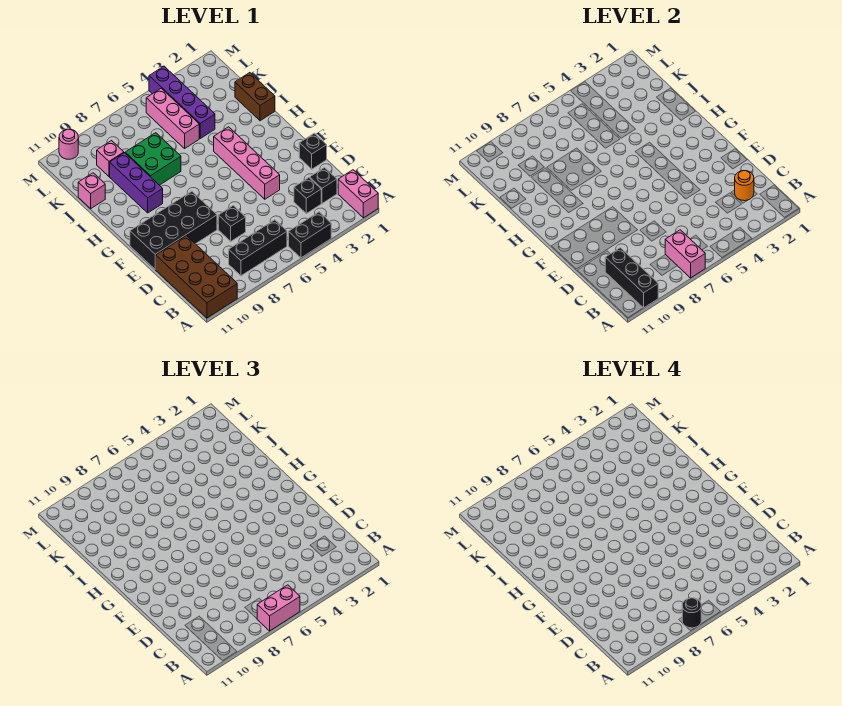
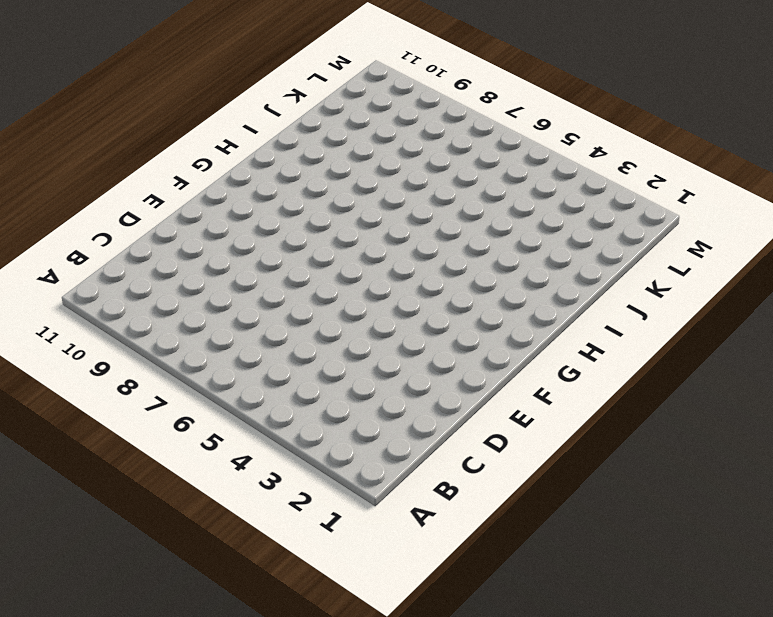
none -> pink brick A1:B1 level 1
none -> black brick A4:A5 level 1
none -> brown brick A10:D11 level 1

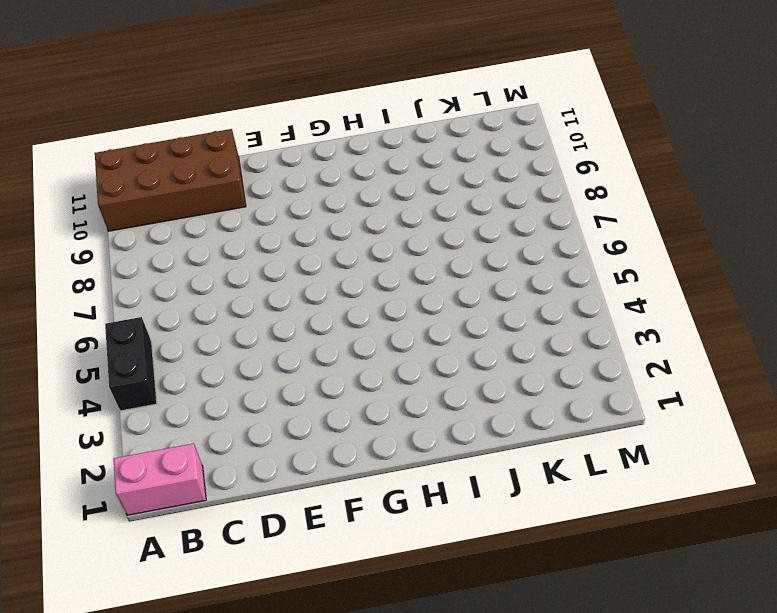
none -> black brick B6:B8 level 1
none -> black brick C2 level 1
none -> black brick C3 level 1

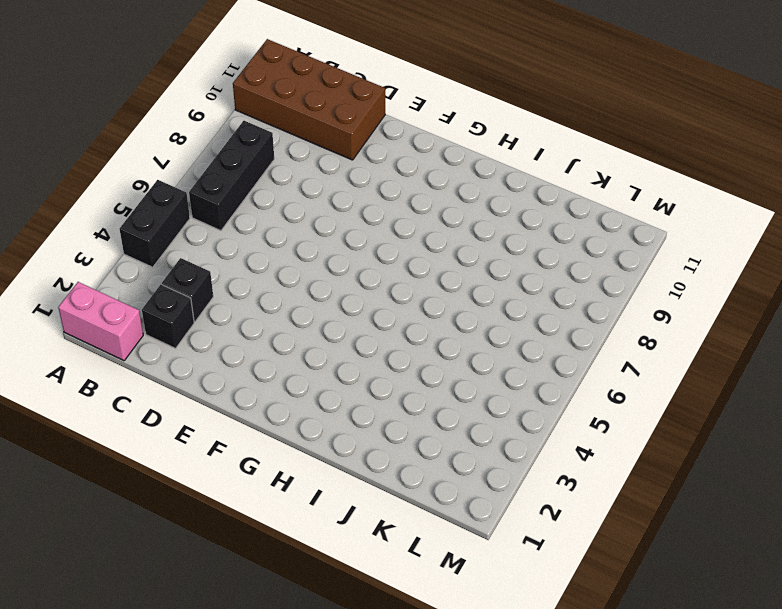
none -> black brick D7 level 1
none -> black brick E1 level 1
none -> pink brick E4:H4 level 1

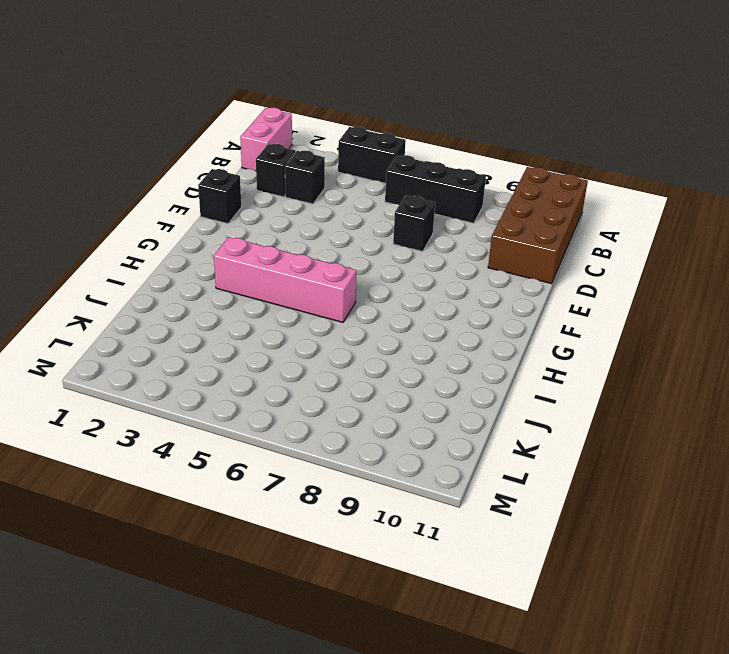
pink brick H3:H6 level 1 -> pink brick E4:H4 level 1
none -> black brick E8:F11 level 1
none -> purple brick H9:J9 level 1
none -> brown brick I1:J1 level 1

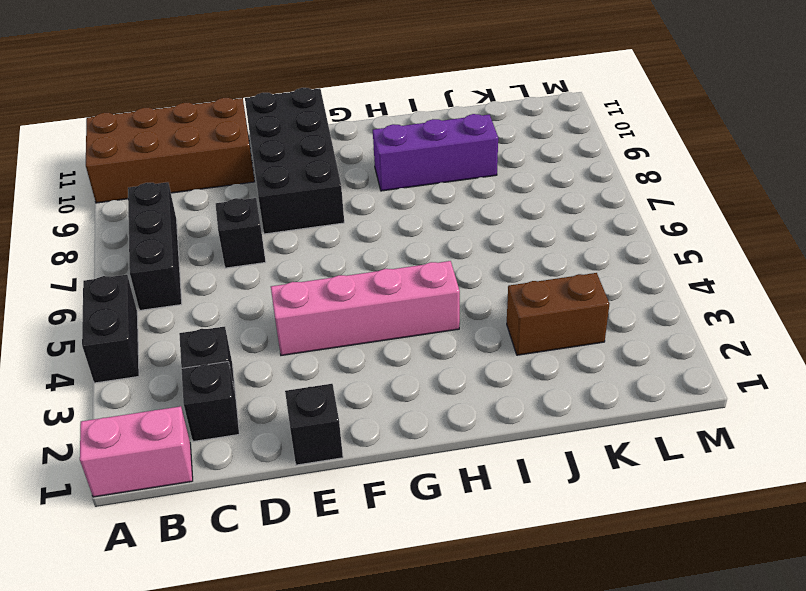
brown brick J3:K3 level 1 -> brown brick I1:J1 level 1
none -> green brick I7:J8 level 1
none -> purple brick J4:M4 level 1
none -> pink brick J5:L5 level 1

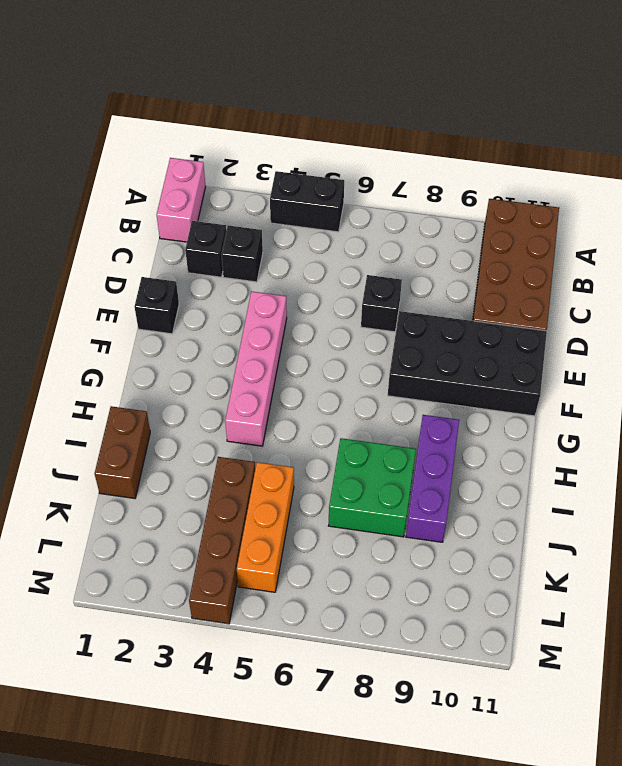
brown brick J4:M4 level 1 -> purple brick J4:M4 level 1
orange brick J5:L5 level 1 -> pink brick J5:L5 level 1
none -> black brick B6:B8 level 1
none -> pink brick J11 level 1
none -> pink brick K9 level 1

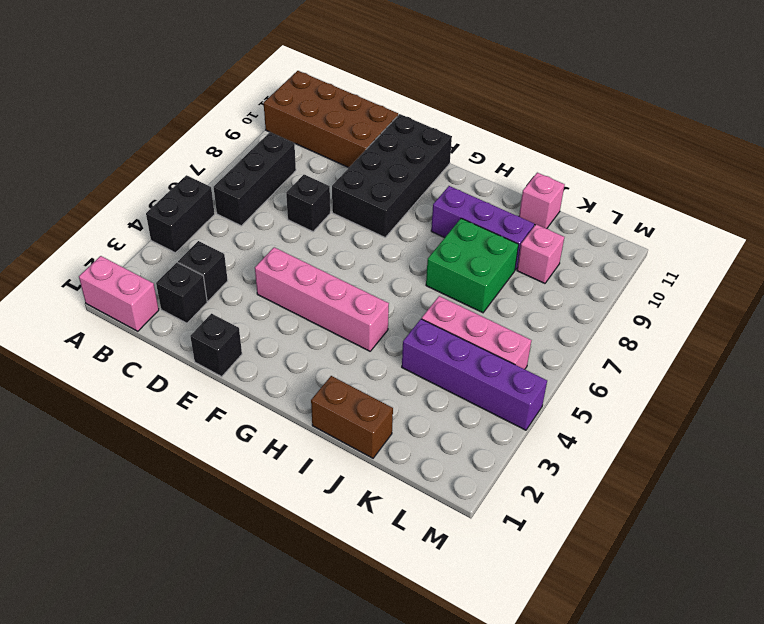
none -> pink round brick M10 level 1
none -> pink brick A7:B7 level 2
none -> black brick A10:C10 level 2

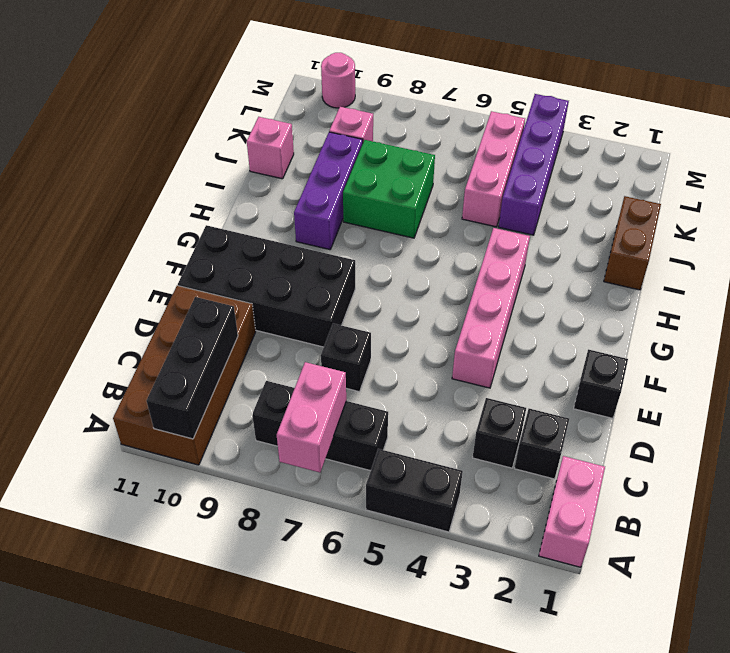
none -> orange round brick C2 level 2
none -> pink brick A6:A7 level 3
none -> black round brick A7 level 4

